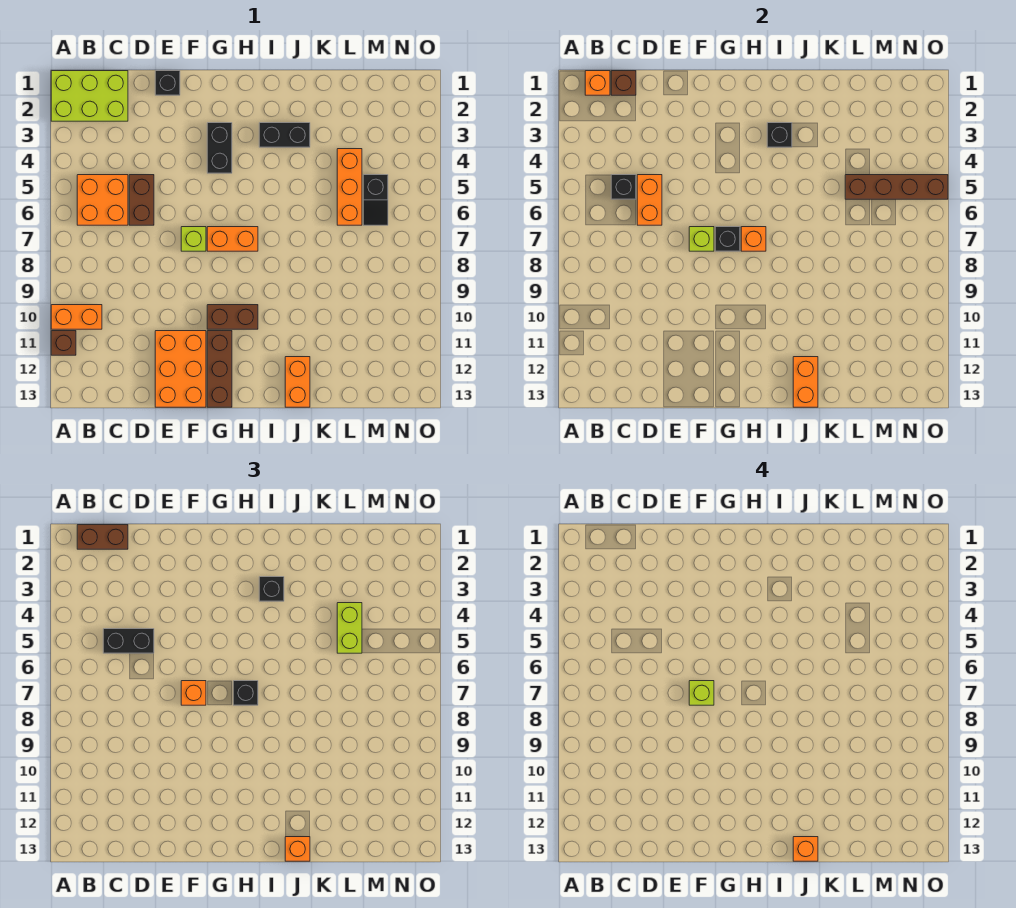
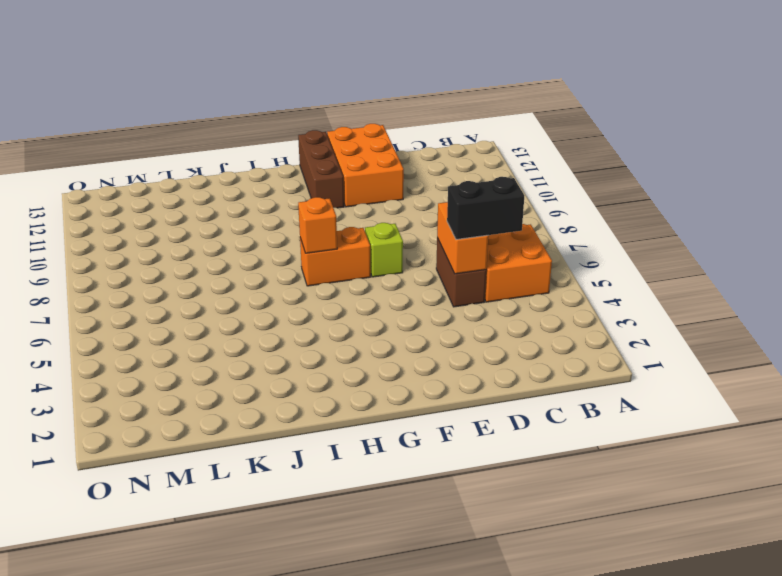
none -> lime brick A1:C2 level 1
none -> orange brick A10:B10 level 1
none -> brown brick A11 level 1
none -> black brick E1 level 1

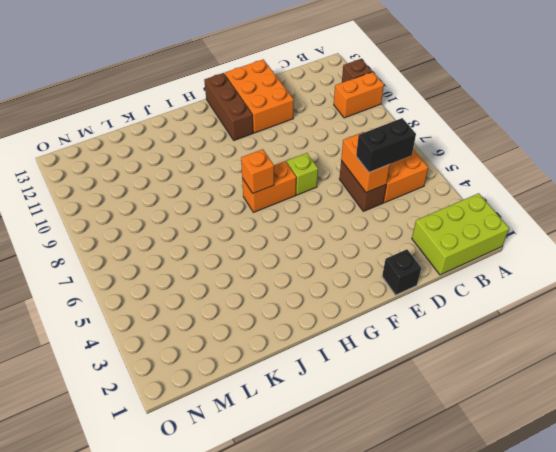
none -> black brick G3:G4 level 1
none -> brown brick G10:H10 level 1
none -> black brick I3:J3 level 1
none -> orange brick J12:J13 level 1

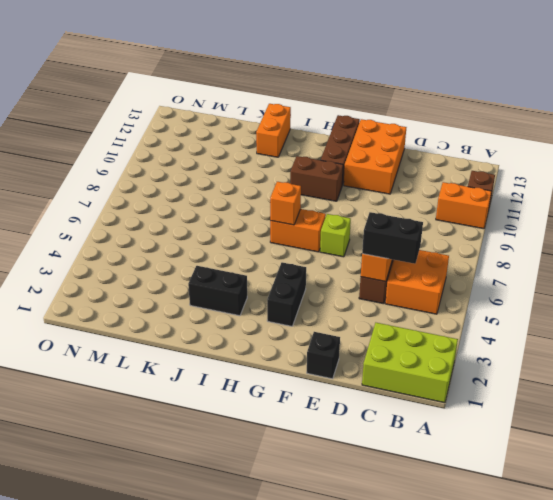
none -> orange brick L4:L6 level 1
none -> black slope M5:M6 level 1 top 5
none -> orange brick B1 level 2
none -> brown brick C1 level 2

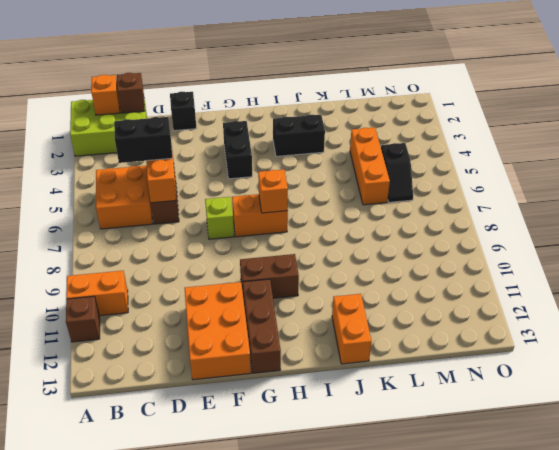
none -> black brick C5 level 2
none -> lime brick F7 level 2
none -> black brick G7 level 2
none -> black brick I3 level 2

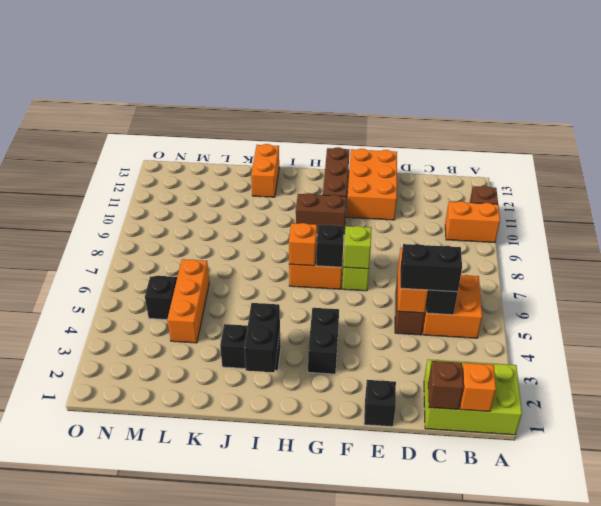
black brick I2:I3 level 2 -> black brick I3 level 2
none -> orange brick J12:J13 level 2
none -> brown brick L5:O5 level 2
none -> brown brick B1:C1 level 3
none -> orange brick F7 level 3

